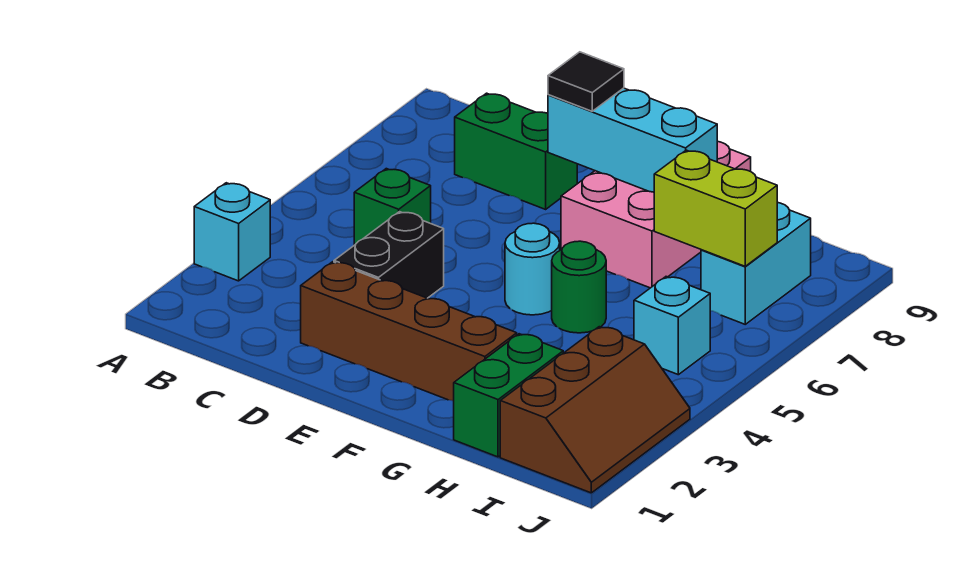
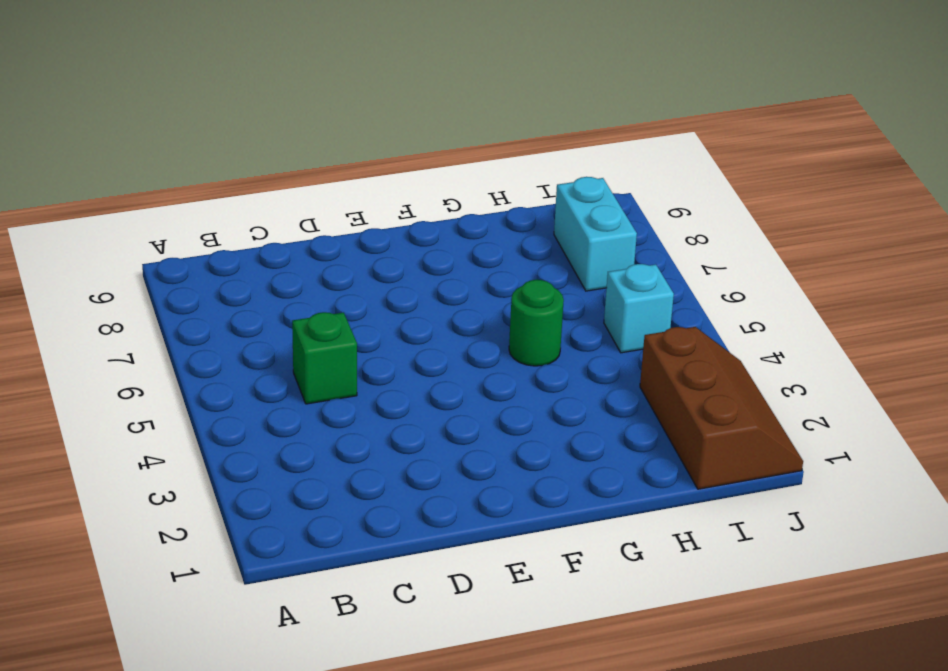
none -> cyan brick A3 level 1
none -> green brick C8:D8 level 1
none -> brown brick D2:G2 level 1

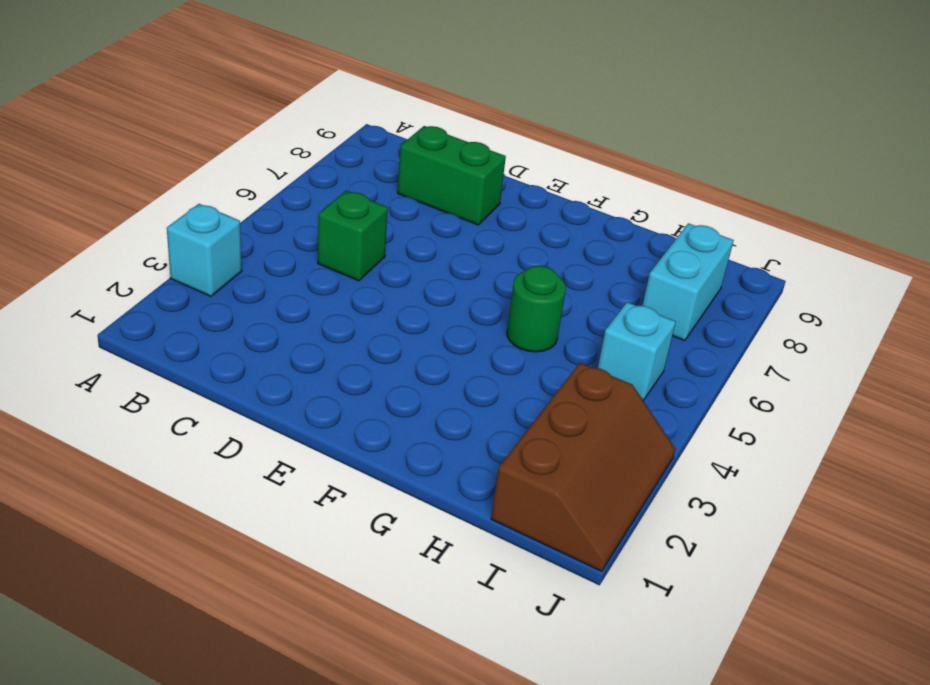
none -> brown brick D2:G2 level 1
none -> black brick D3:D4 level 1
none -> cyan round brick F5 level 1

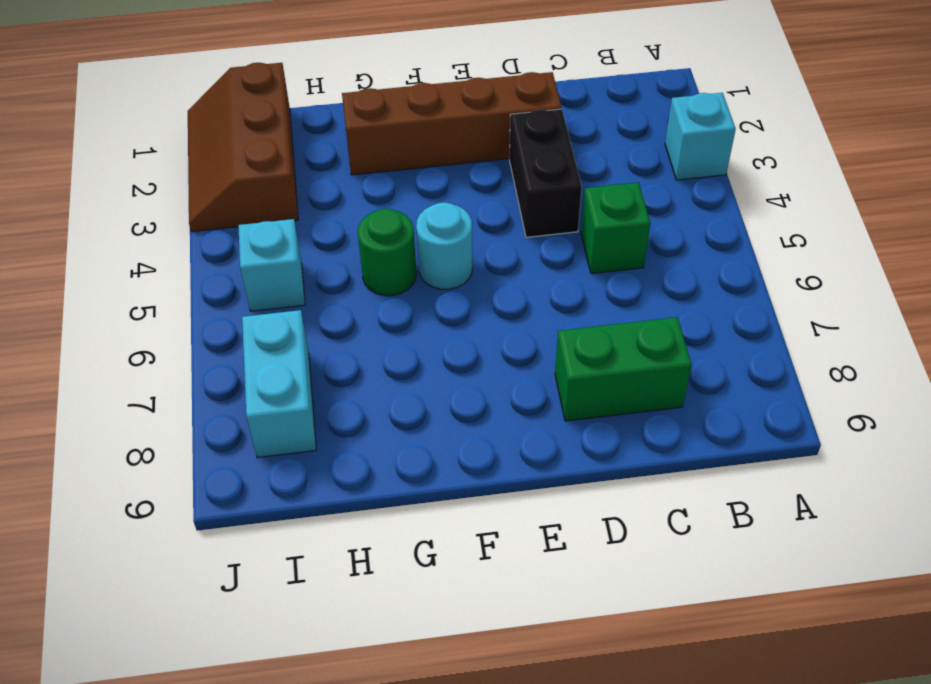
none -> pink brick F7:G9 level 1
none -> green brick H1:H2 level 1
none -> cyan brick E8:G8 level 2

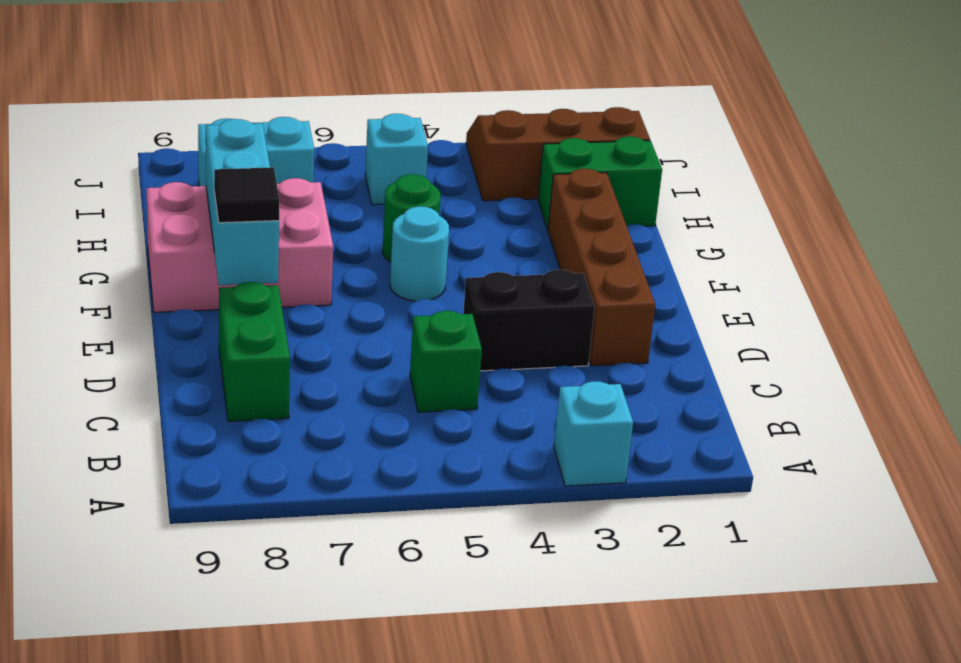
none -> lime brick H7:I7 level 2

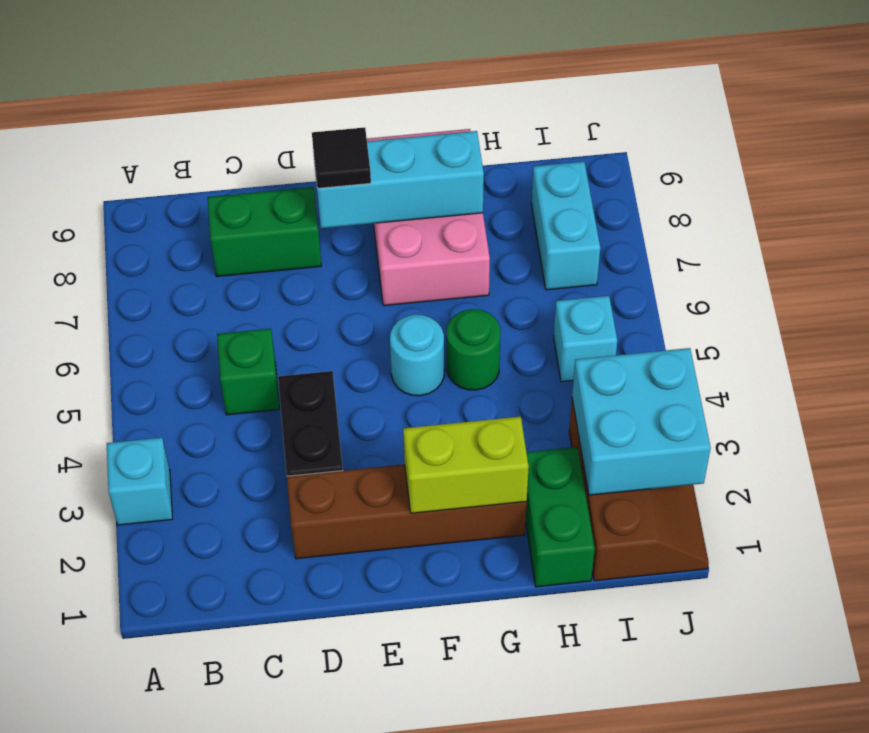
lime brick F2:G2 level 2 -> lime brick H7:I7 level 2
cyan brick I2:J3 level 2 -> none

